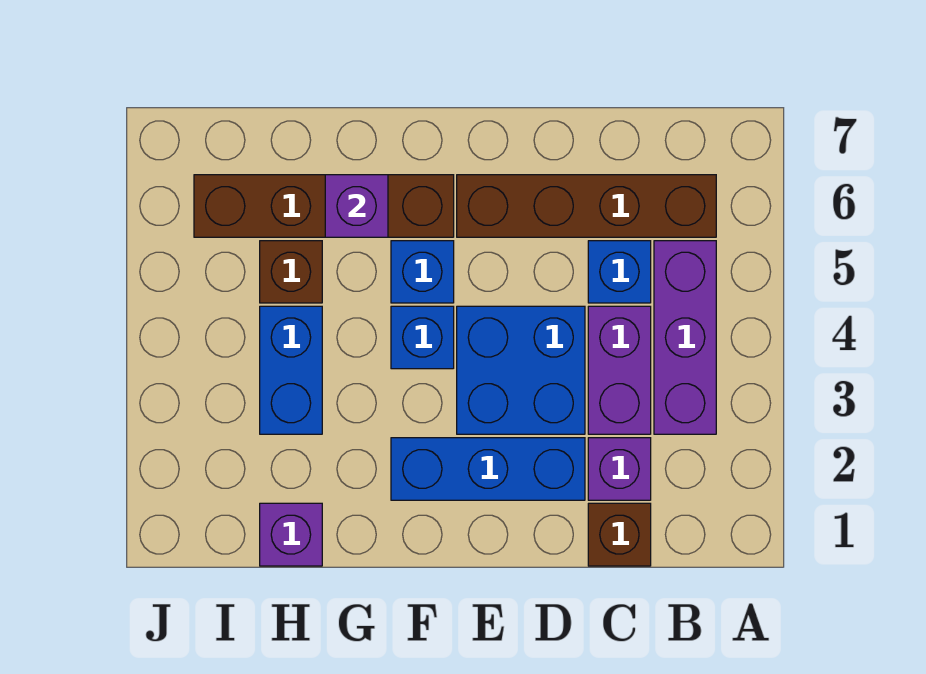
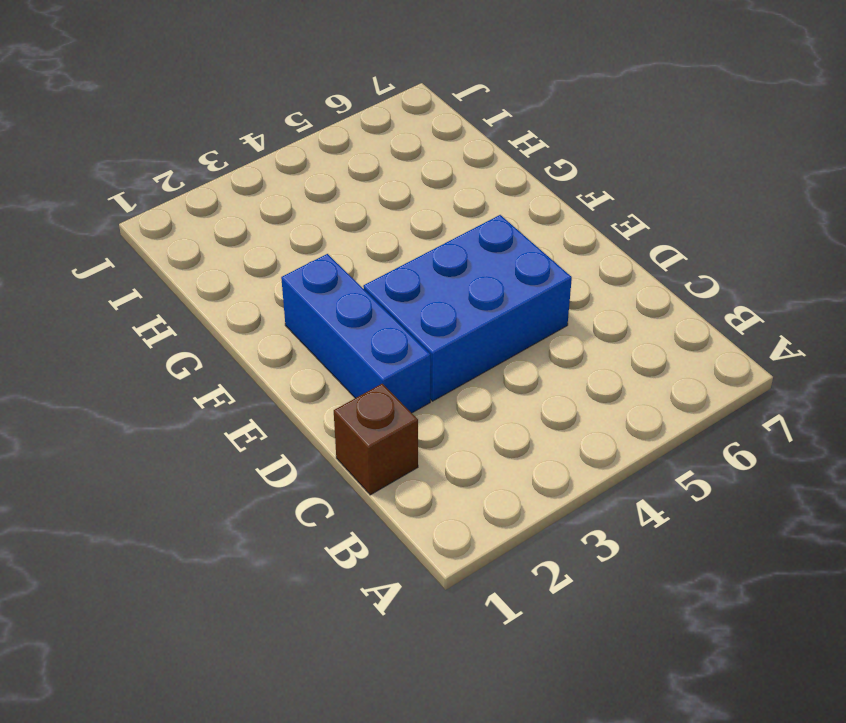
blue brick D3:E5 level 1 -> blue brick D3:E4 level 1
none -> purple brick B3:B5 level 1
none -> brown brick B6:E6 level 1
none -> purple brick C2 level 1

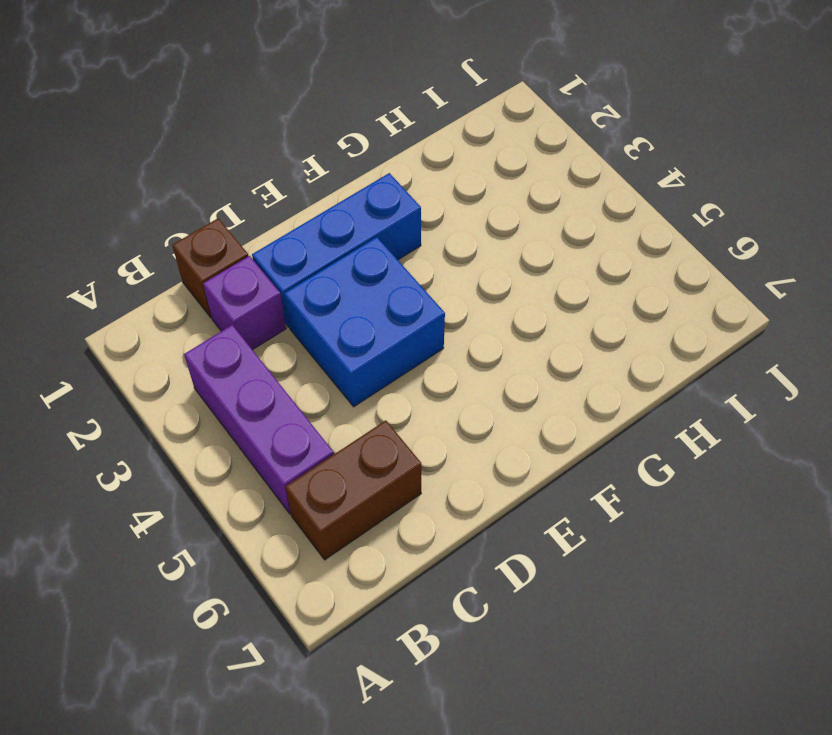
brown brick B6:C6 level 1 -> brown brick B6:E6 level 1
none -> purple brick C3:C4 level 1
none -> blue brick C5 level 1
none -> blue brick F4 level 1

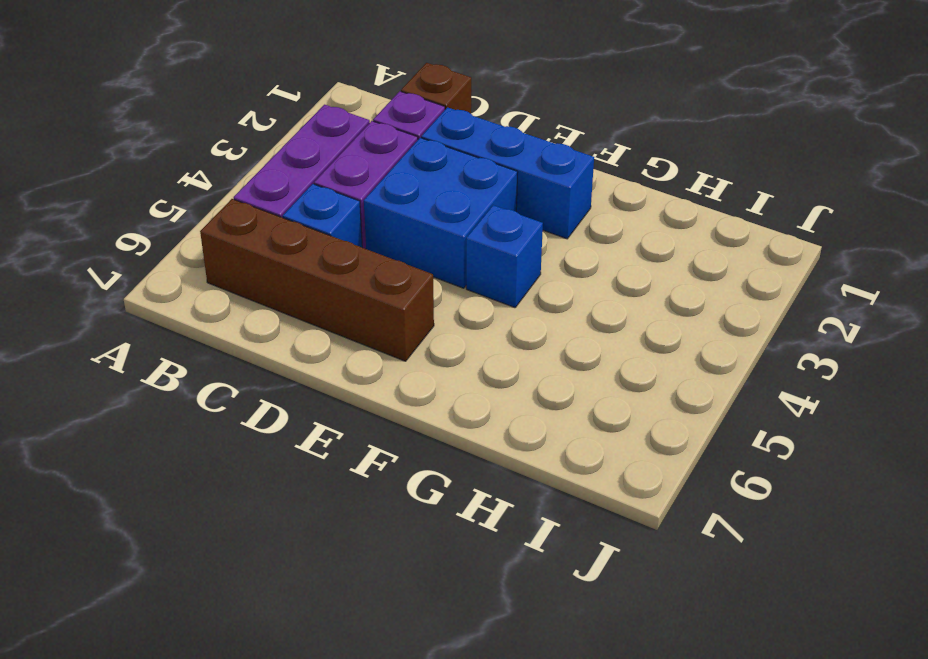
none -> blue brick F5 level 1
none -> brown brick F6:I6 level 1
none -> purple brick H1 level 1

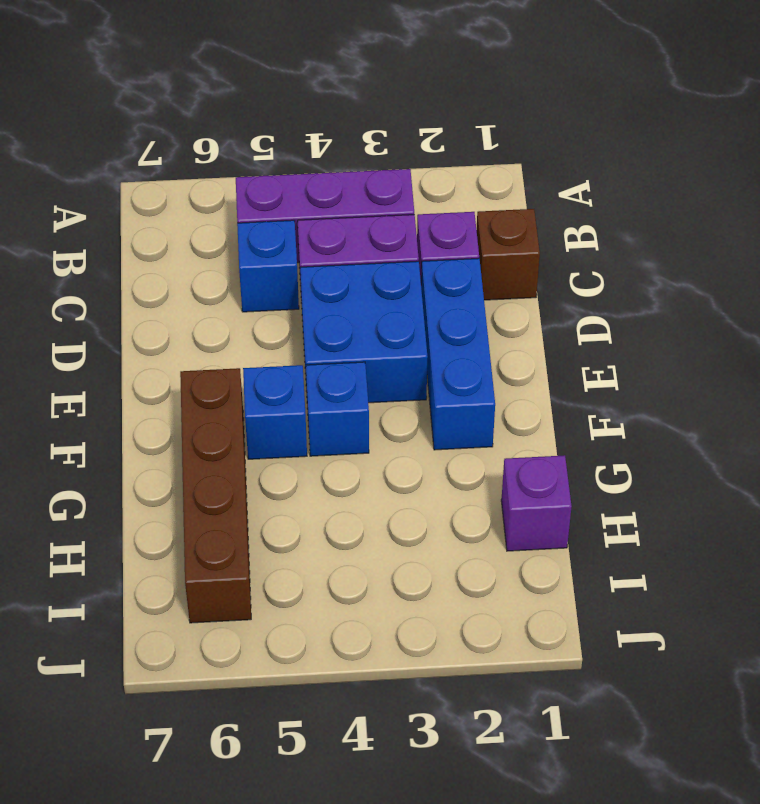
none -> brown brick B6:E6 level 1
none -> blue brick H3:H4 level 1
none -> brown brick H5 level 1

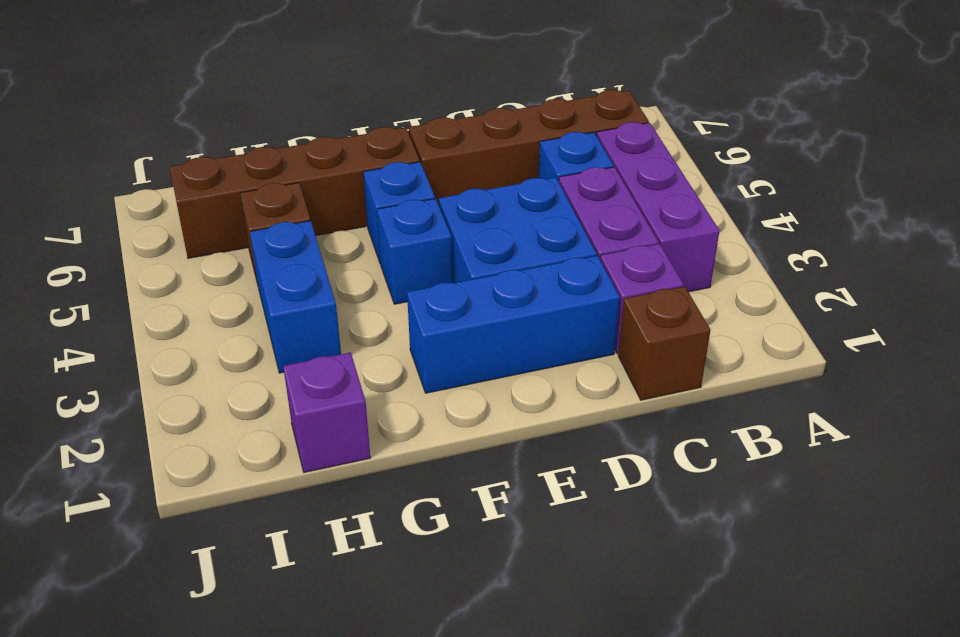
none -> purple brick G6 level 2

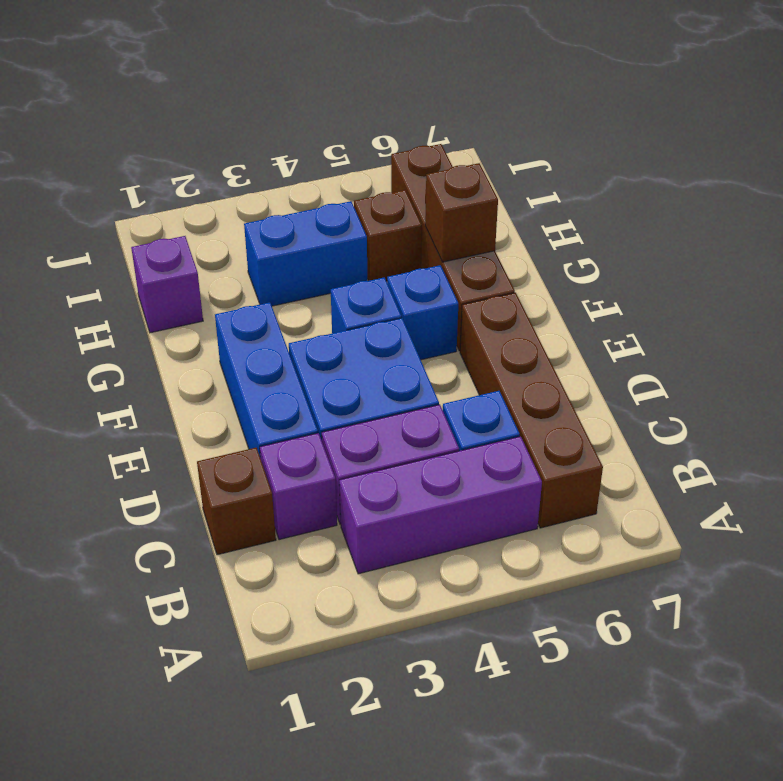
brown brick G6 level 2 -> purple brick G6 level 2

